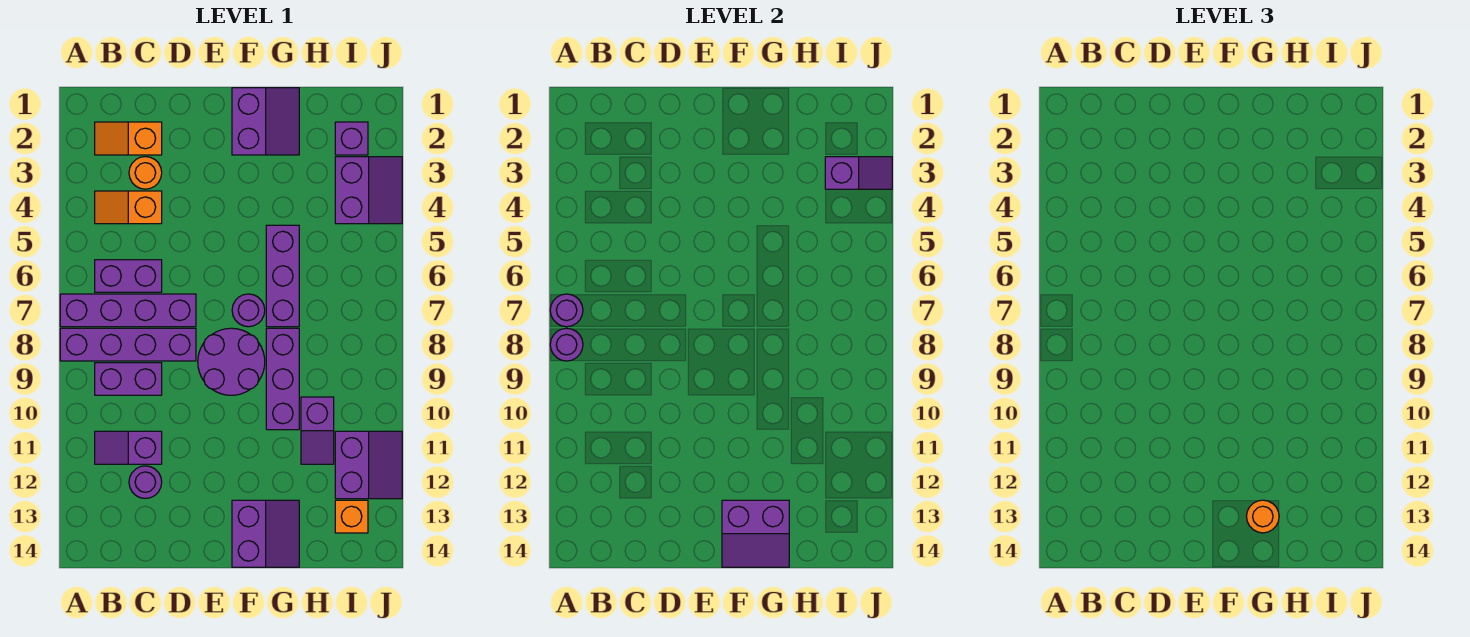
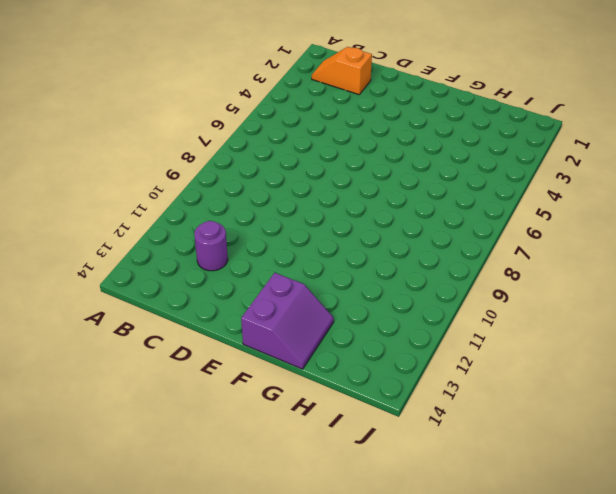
none -> purple brick A7:D7 level 1
none -> purple brick A8:D8 level 1
none -> orange slope B4:C4 level 1 top C

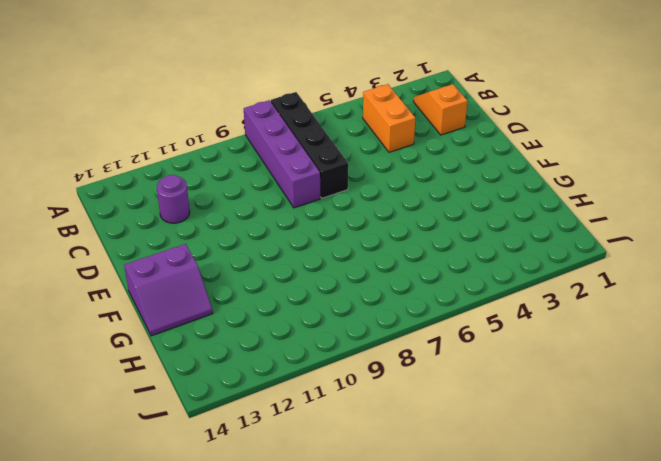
black brick A7:D7 level 1 -> purple brick A7:D7 level 1
orange brick B4:C4 level 1 -> orange slope B4:C4 level 1 top C
none -> purple brick B6:C6 level 1
none -> purple brick B9:C9 level 1
none -> purple slope B11:C11 level 1 top C

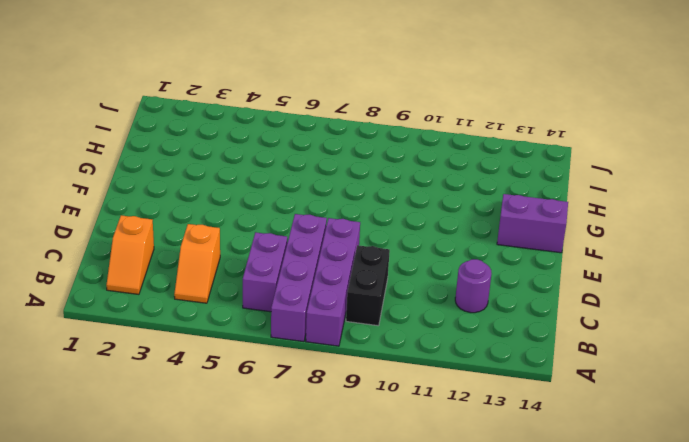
black brick B9:C9 level 1 -> purple brick B9:C9 level 1
none -> purple slope B11:C11 level 1 top C
none -> orange round brick C3 level 1
none -> purple round brick E8:F9 level 1

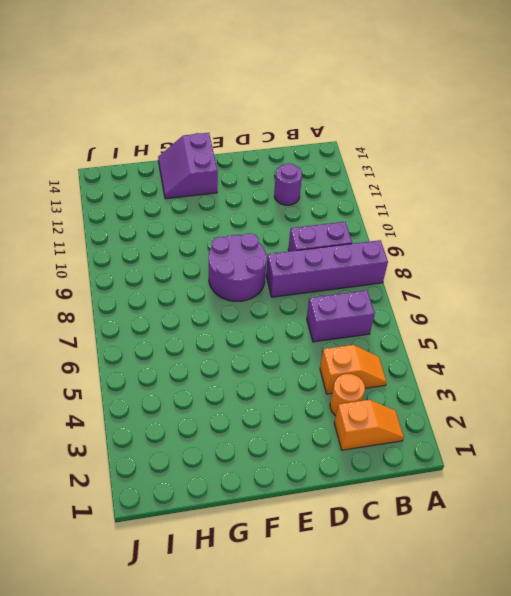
none -> purple brick A7:D7 level 1
none -> purple slope B11:C11 level 1 top C
none -> purple slope F1:G2 level 1 top F

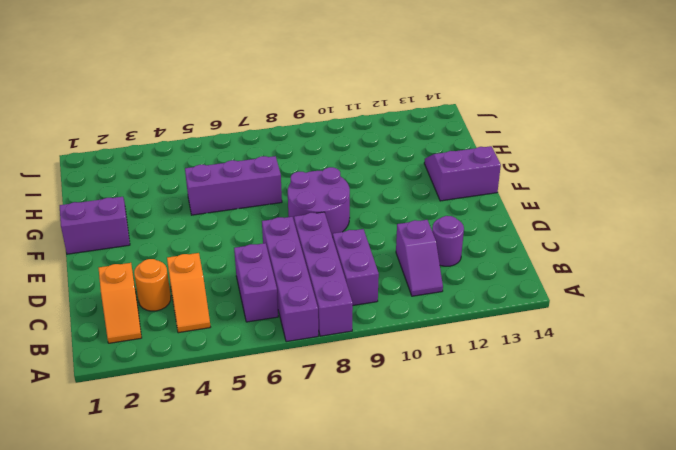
none -> purple round brick F7 level 1
none -> purple brick G8:G10 level 1
none -> purple slope H10:H11 level 1 top 10

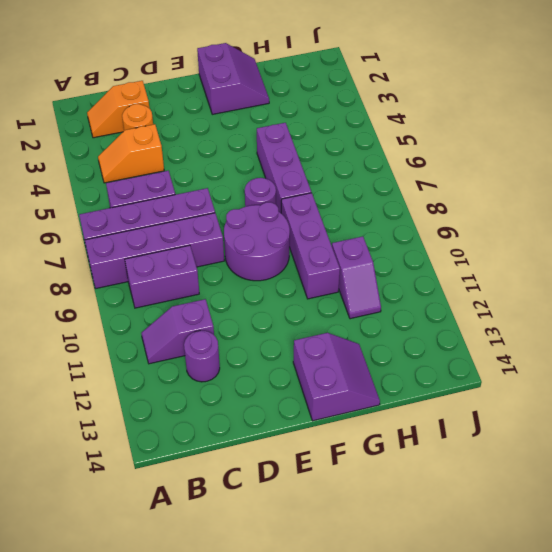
none -> purple brick I2 level 1
none -> purple slope I3:J4 level 1 top I
none -> purple slope I11:J12 level 1 top I

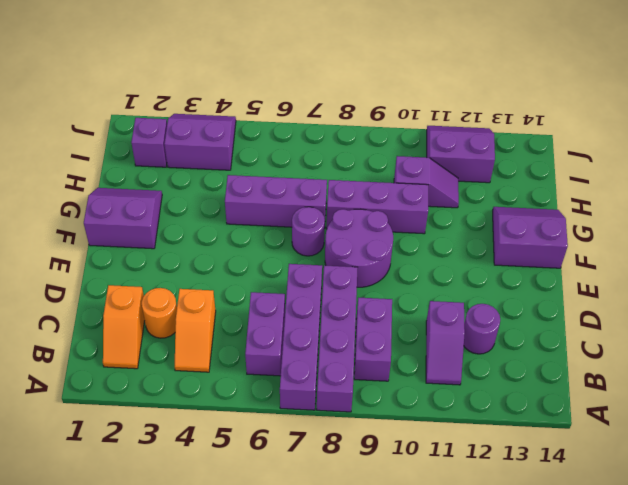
none -> orange brick I13 level 1
none -> purple round brick A7 level 2
none -> purple round brick A8 level 2

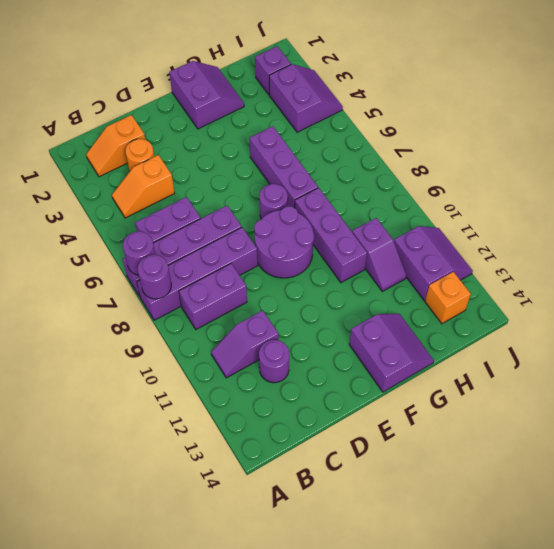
none -> purple slope F13:G14 level 2 top 13
none -> purple slope I3:J3 level 2 top I
none -> orange round brick G13 level 3

